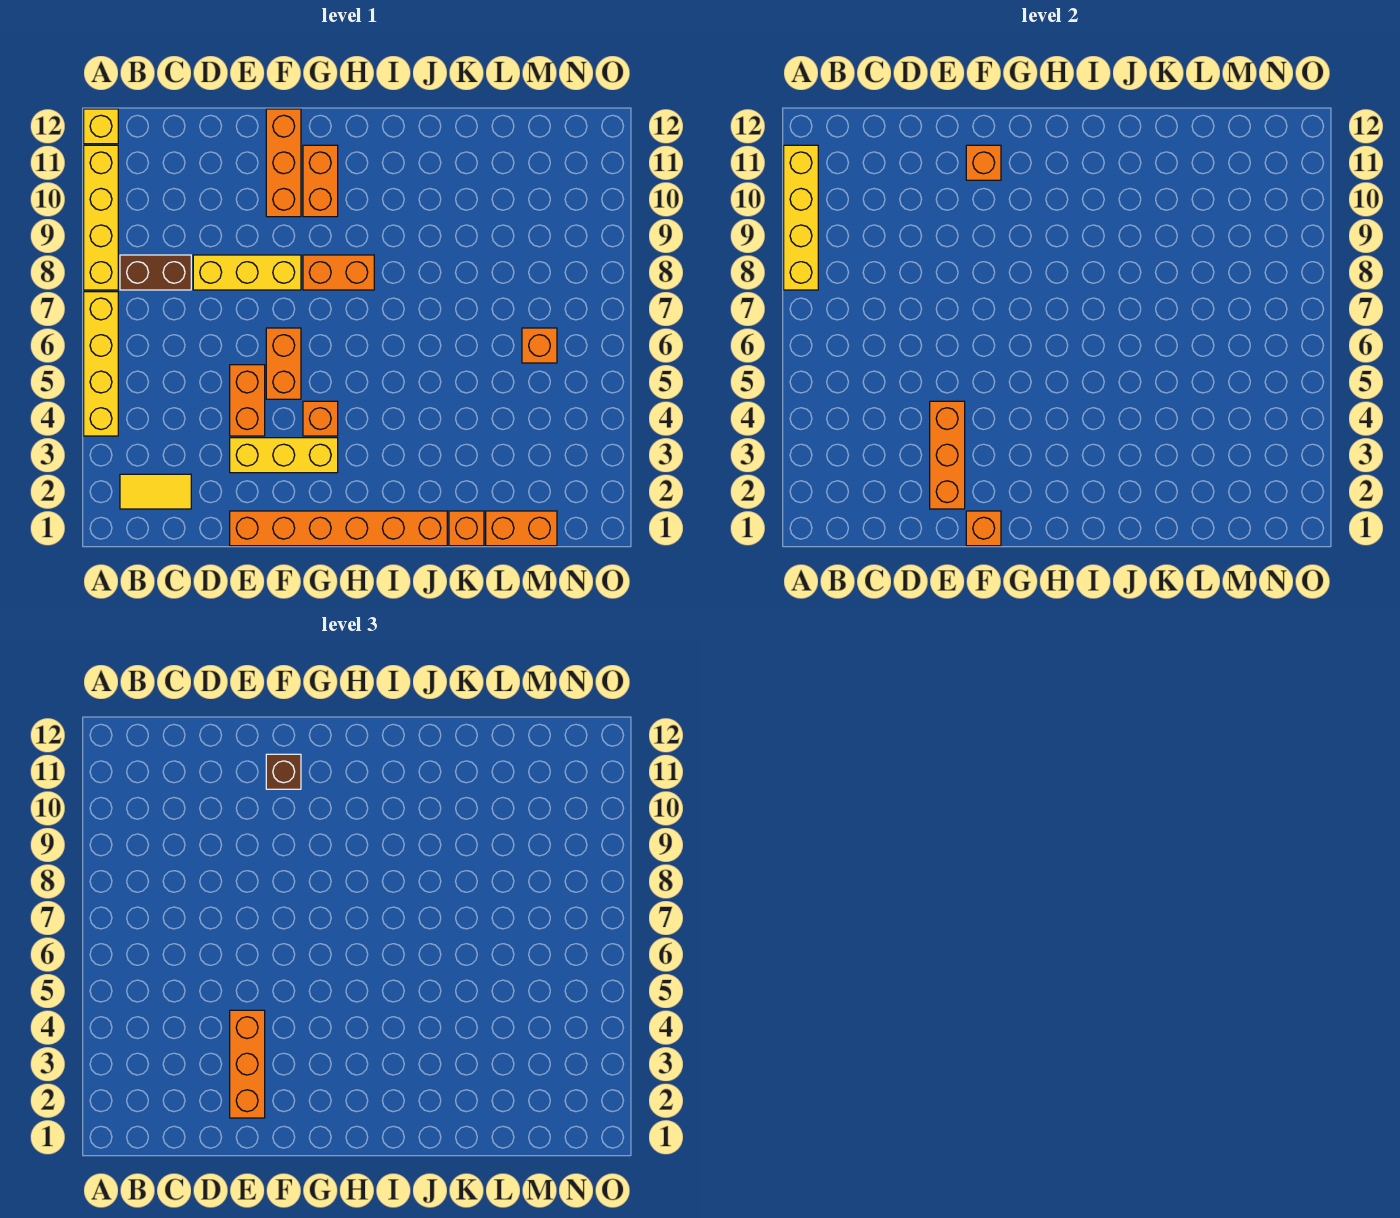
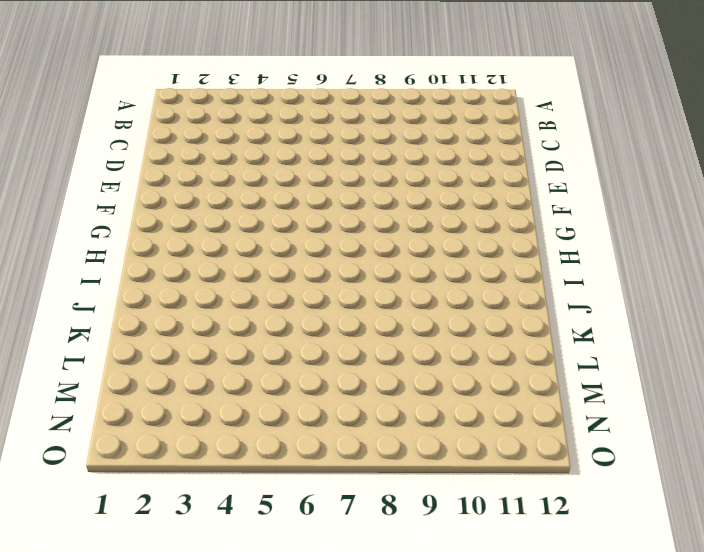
none -> yellow brick A4:A7 level 1
none -> yellow brick A8:A11 level 1
none -> yellow brick A12 level 1

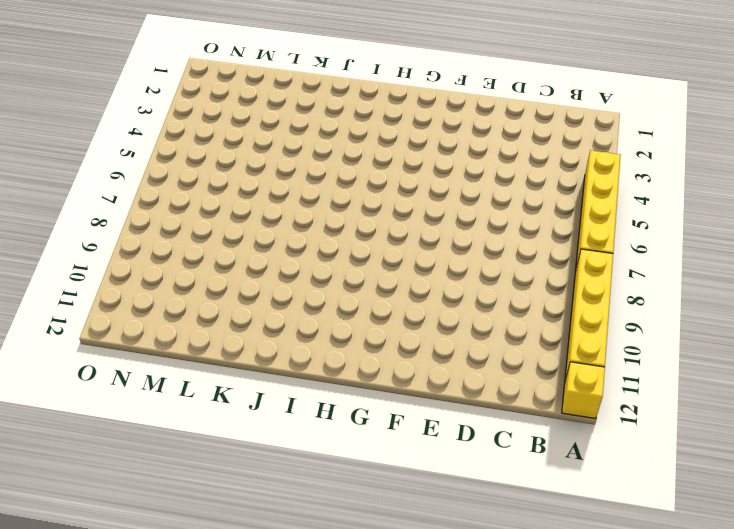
none -> yellow tile B2:C2 level 1
none -> brown brick B8:C8 level 1
none -> yellow brick D8:F8 level 1

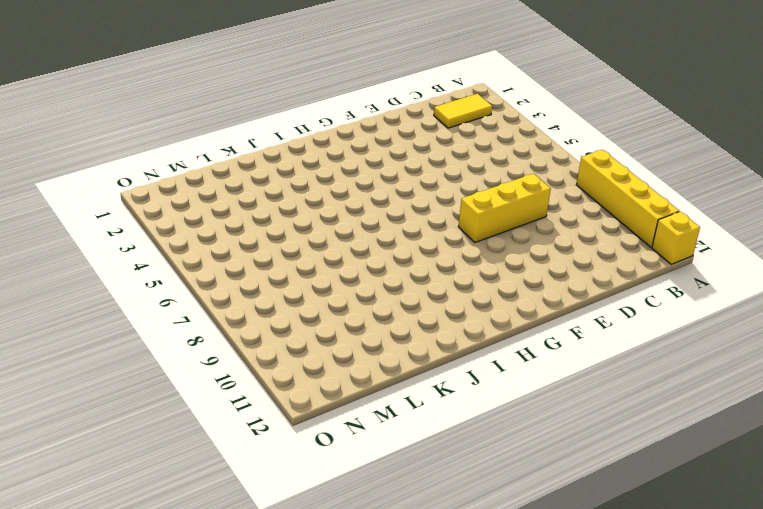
none -> yellow brick A4:A7 level 1
none -> brown brick B8:C8 level 1
none -> orange brick E1:J1 level 1

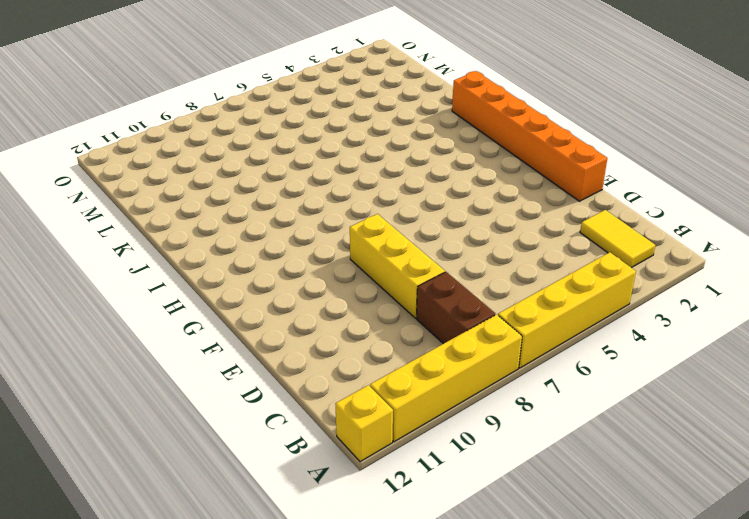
none -> yellow brick E3:G3 level 1
none -> orange brick E4:E5 level 1
none -> orange brick F5:F6 level 1

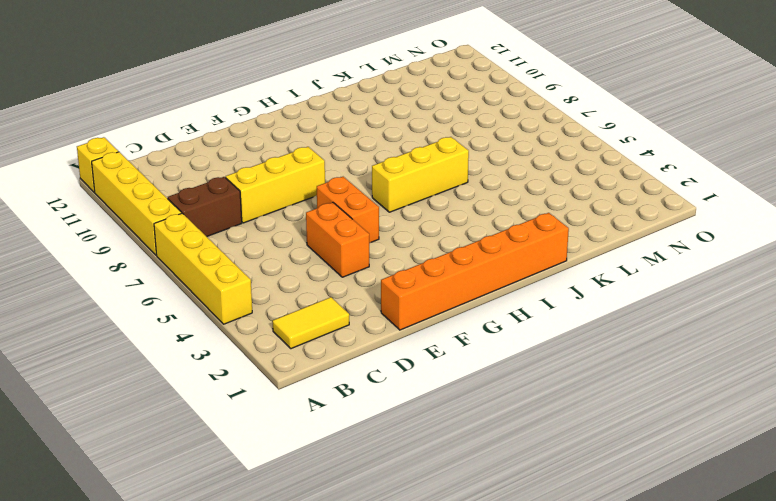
yellow brick H6:J6 level 1 -> yellow brick E3:G3 level 1
none -> orange brick F10:F12 level 1
none -> orange brick G4 level 1
none -> orange brick G8:H8 level 1

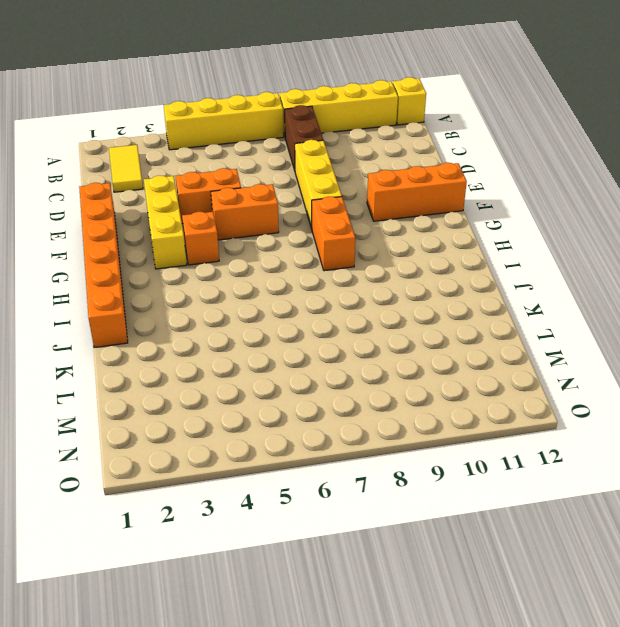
none -> orange brick G10:G11 level 1
none -> orange brick K1 level 1
none -> orange brick L1:M1 level 1

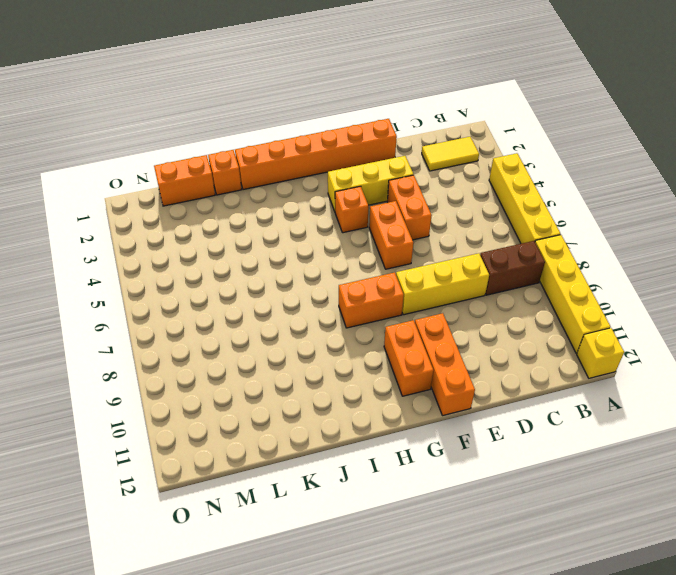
none -> orange brick M6 level 1
none -> yellow brick A8:A11 level 2
none -> orange brick E2:E4 level 2

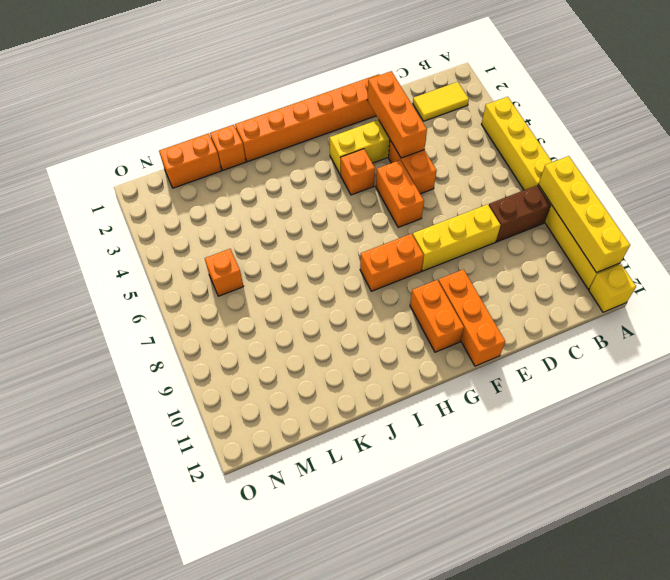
none -> orange brick F1 level 2
none -> orange brick F11 level 2
none -> orange brick E2:E4 level 3

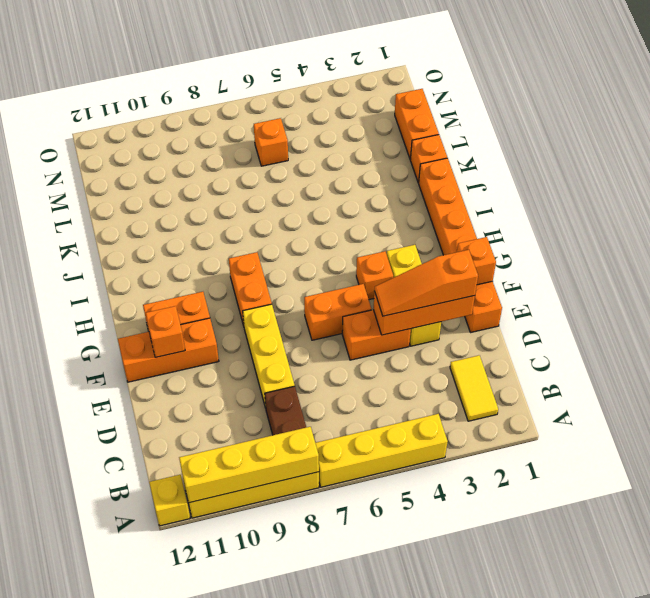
orange slope E2:E4 level 3 top 2 -> orange brick E2:E4 level 3
none -> brown brick F11 level 3

